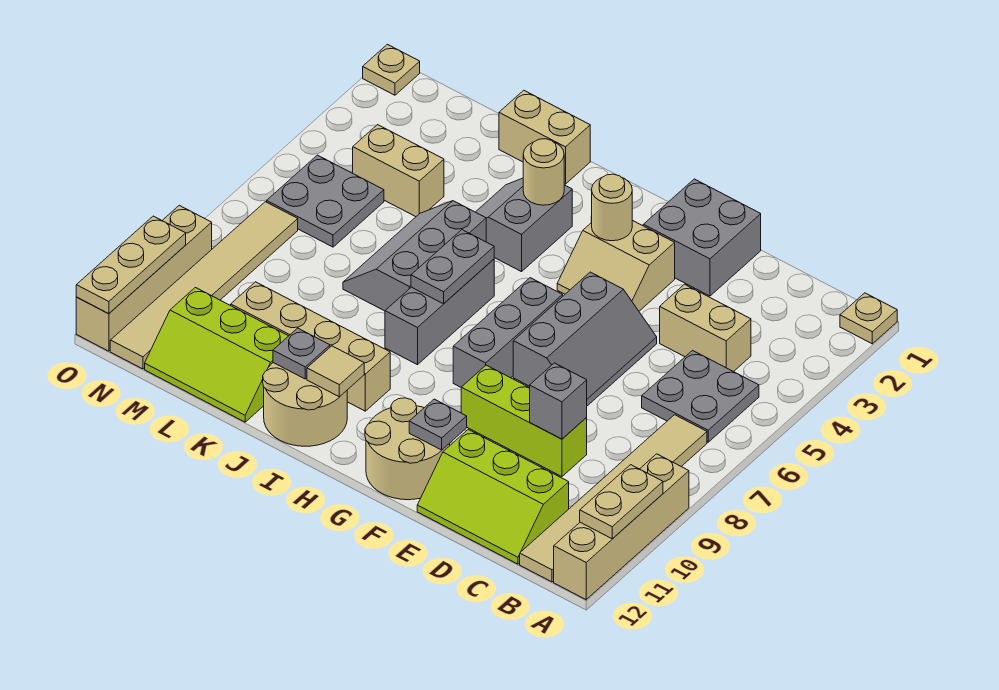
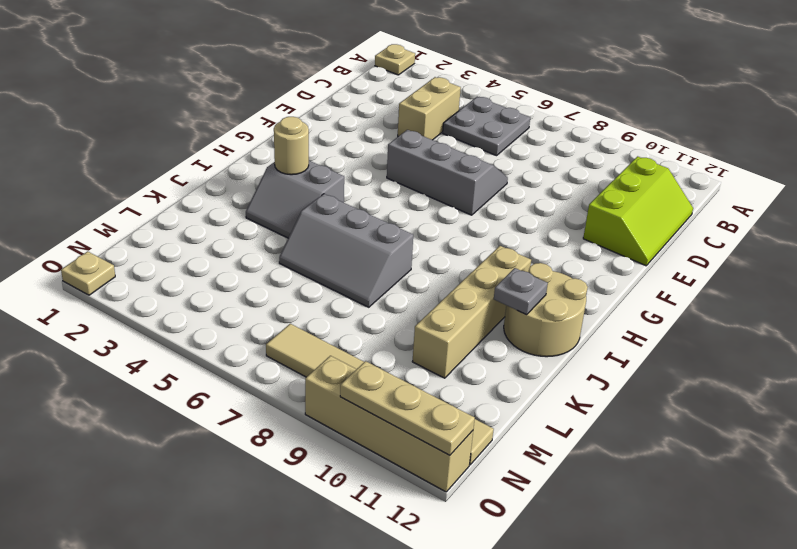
none -> tan brick A9:A12 level 1
none -> tan tile B7:B12 level 1
none -> lime brick D9:F9 level 1
none -> grey brick E1:F2 level 1

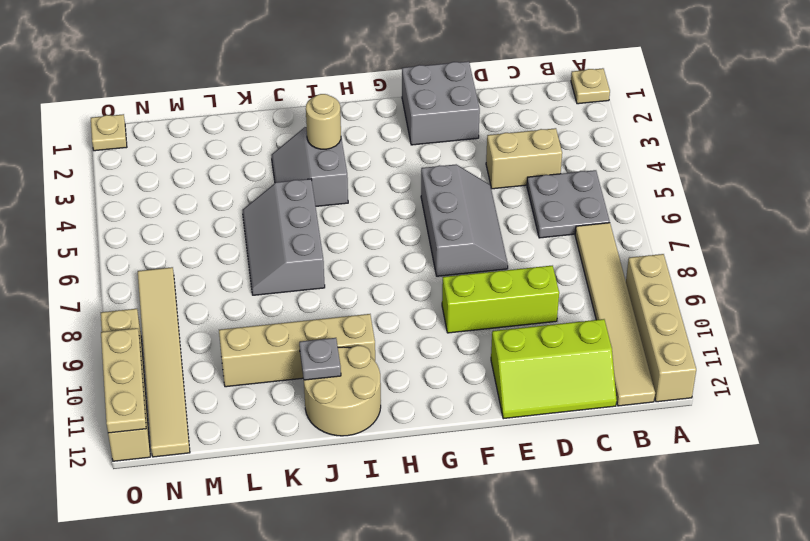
none -> tan slope F3:G4 level 1 top 3
none -> tan round brick F11:G12 level 1
none -> grey brick G6:G8 level 1
none -> grey brick I6:I8 level 1

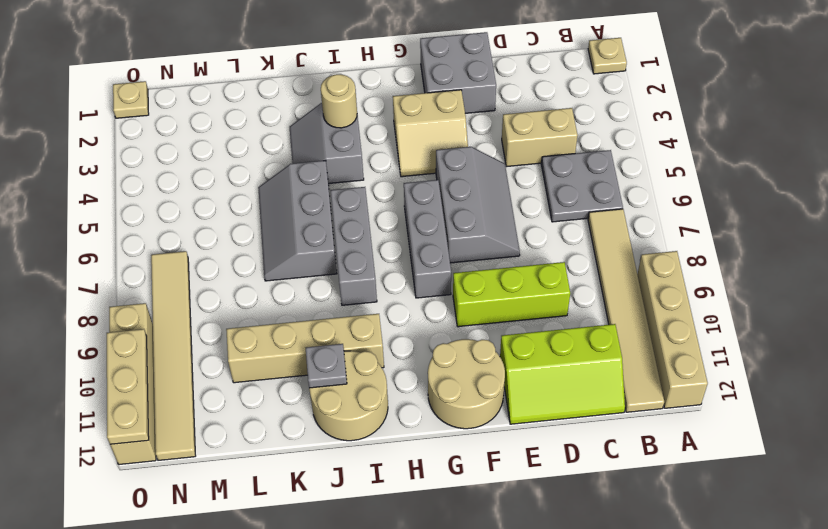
none -> tan brick J1:K1 level 1
none -> lime slope K11:M12 level 1 top 11
none -> tan brick L4:M4 level 1
none -> grey plate M5:N6 level 1

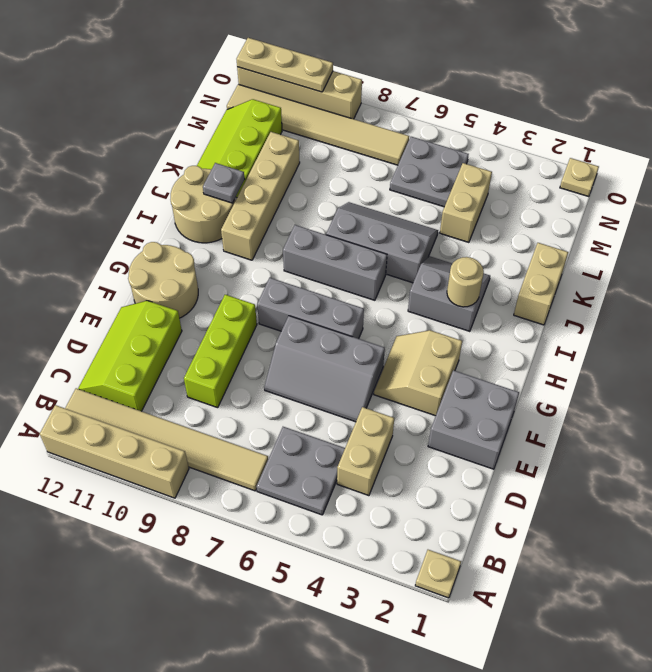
none -> tan plate A10:A11 level 2
none -> grey brick D9 level 2
none -> grey plate F11 level 2
none -> tan round brick G3 level 2

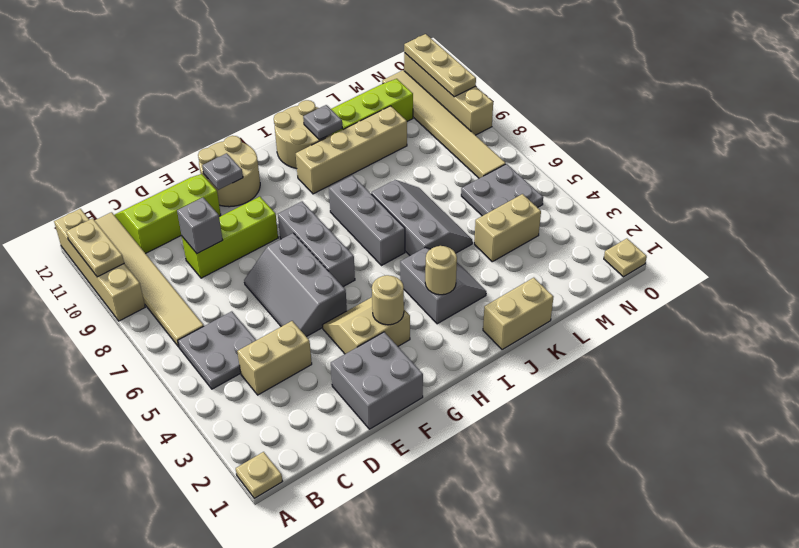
none -> grey plate I6:I7 level 2
none -> tan tile I11 level 2

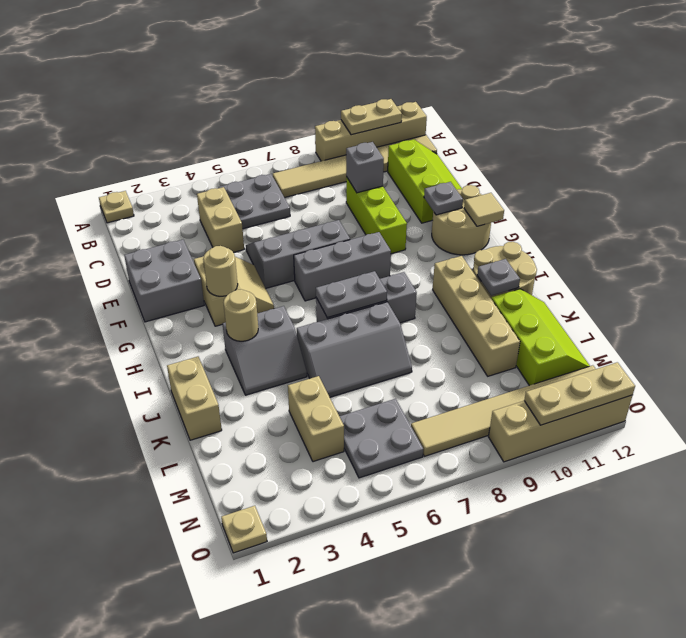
tan tile G12 level 2 -> tan tile I11 level 2

